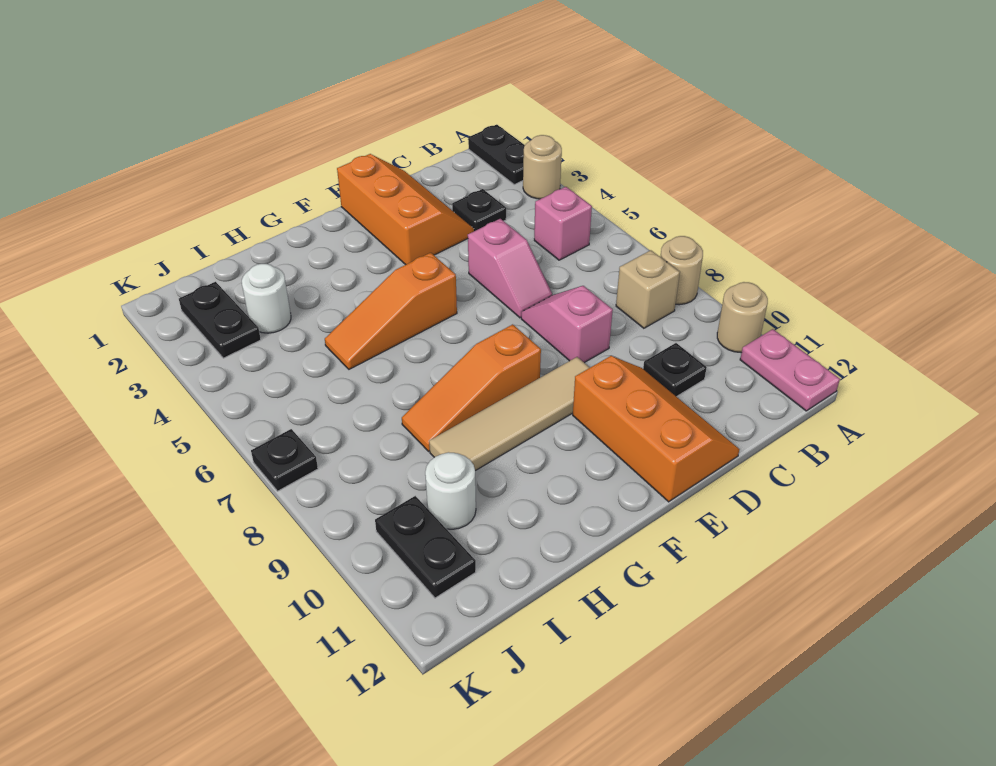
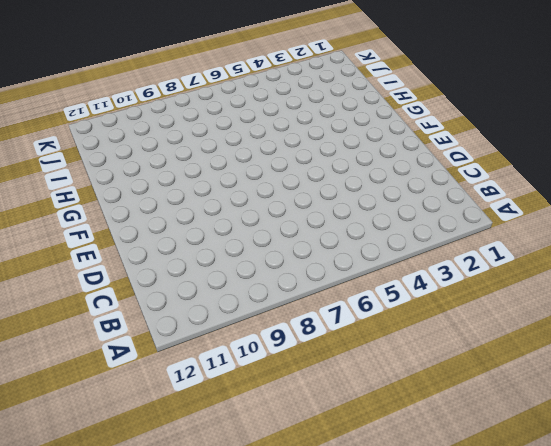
none -> black plate A1:A2 level 1
none -> tan round brick A3 level 1
none -> tan round brick A8 level 1

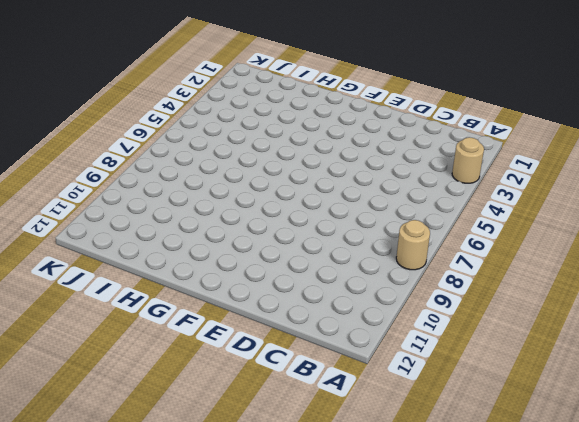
none -> black plate A1:A2 level 1
none -> tan round brick A10 level 1
none -> pink plate A11:A12 level 1

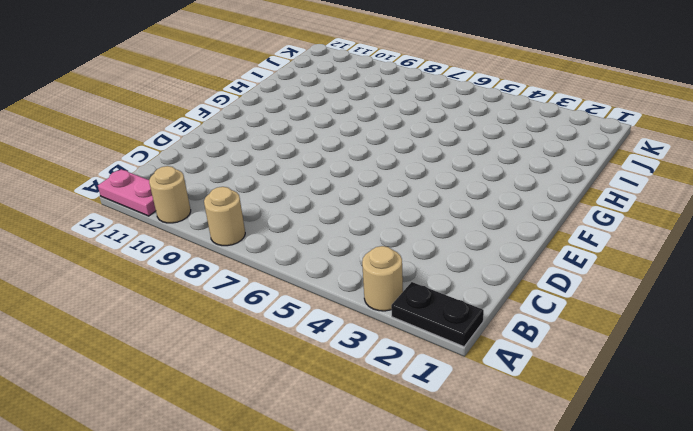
none -> pink brick B5 level 1
none -> tan brick B8 level 1
none -> black plate C3 level 1

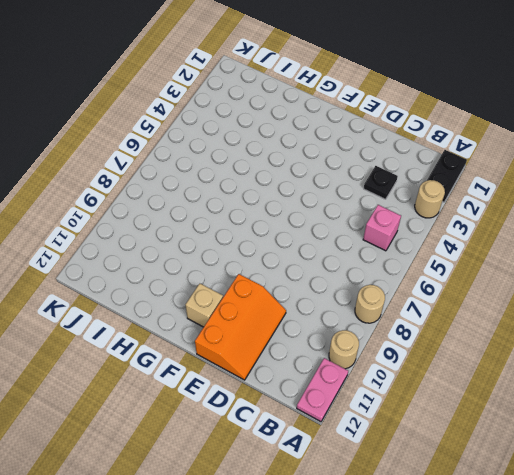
tan brick F11 level 1 -> tan brick B8 level 1
none -> black plate C10 level 1
none -> orange slope D1:E3 level 1 top E
none -> pink slope D5:D6 level 1 top 5

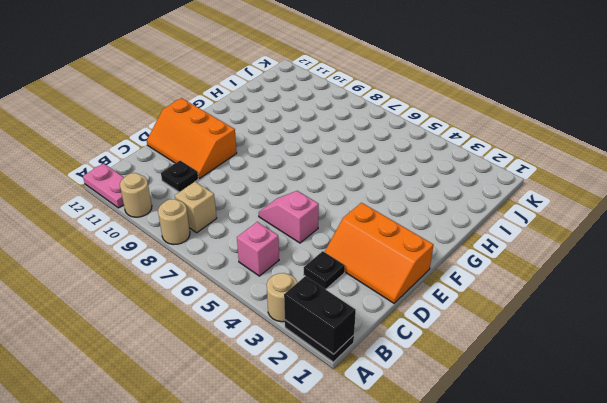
black brick A1:A2 level 2 -> none
none -> pink slope D7:D8 level 1 top 8
none -> tan tile E9:H9 level 1
none -> orange slope F5:H5 level 1 top F

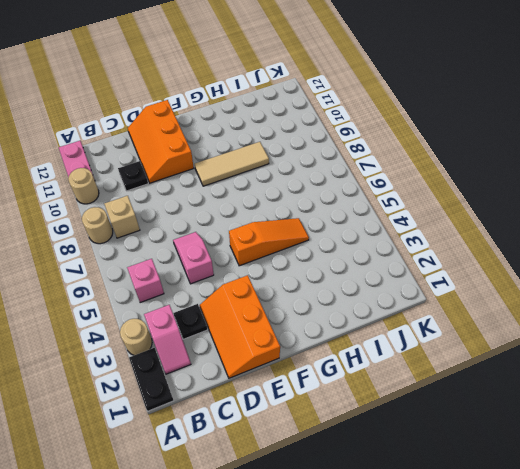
pink slope B2:B3 level 1 top 3 -> pink slope D7:D8 level 1 top 8
tan tile F9:H9 level 1 -> tan tile E9:H9 level 1
none -> orange slope F8:H8 level 1 top F
none -> white round brick I3 level 1
none -> white round brick I10 level 1

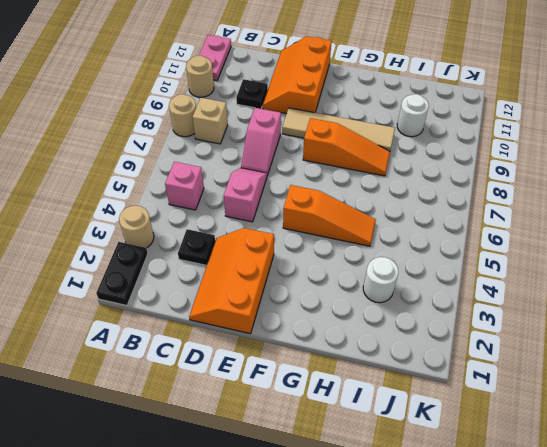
none -> black plate J2:J3 level 1
none -> black plate J10:J11 level 1
none -> black plate K7 level 1

